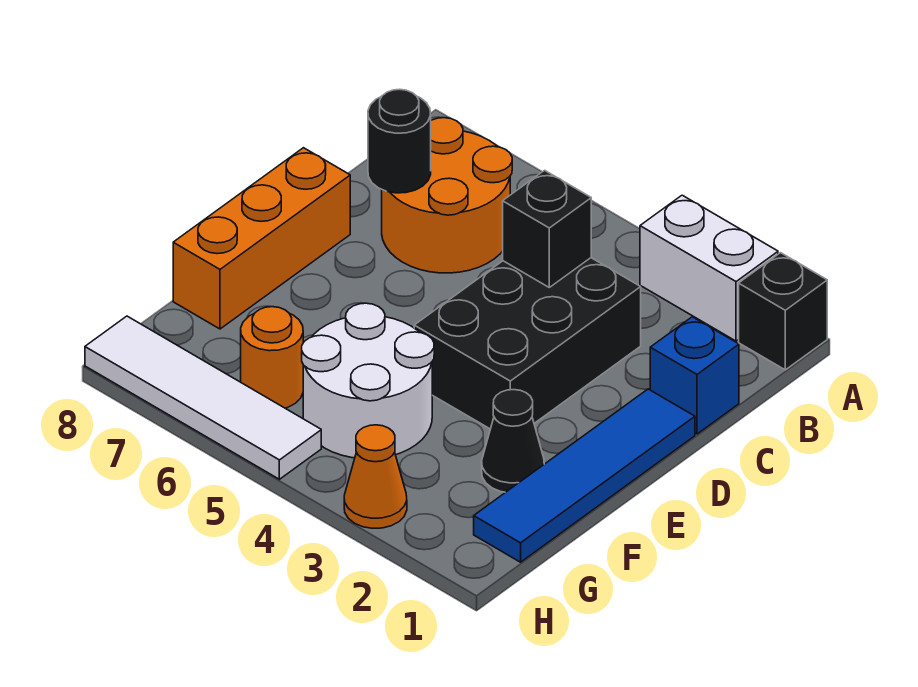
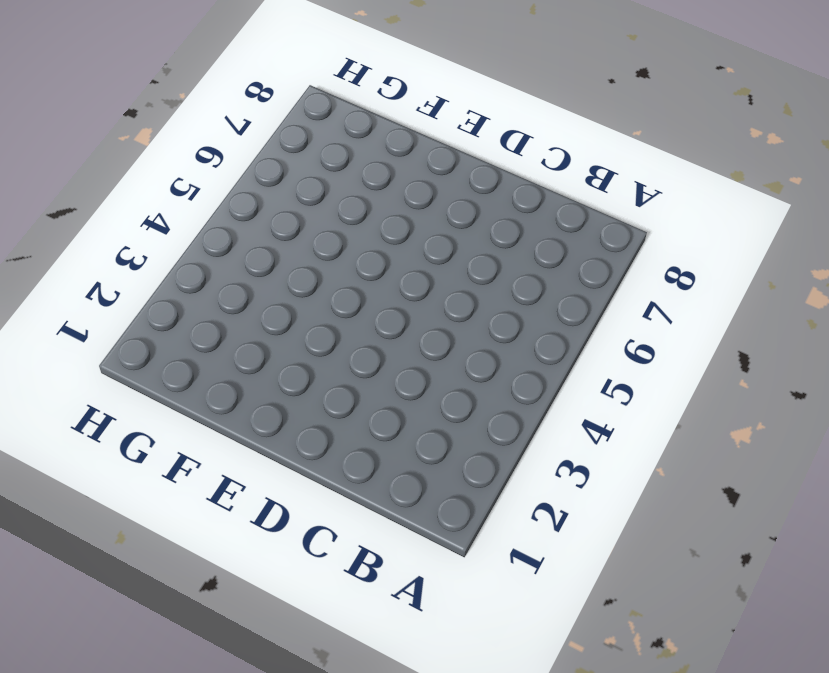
none -> black brick A1 level 1
none -> white brick A2:A3 level 1
none -> orange round brick B6:C7 level 1

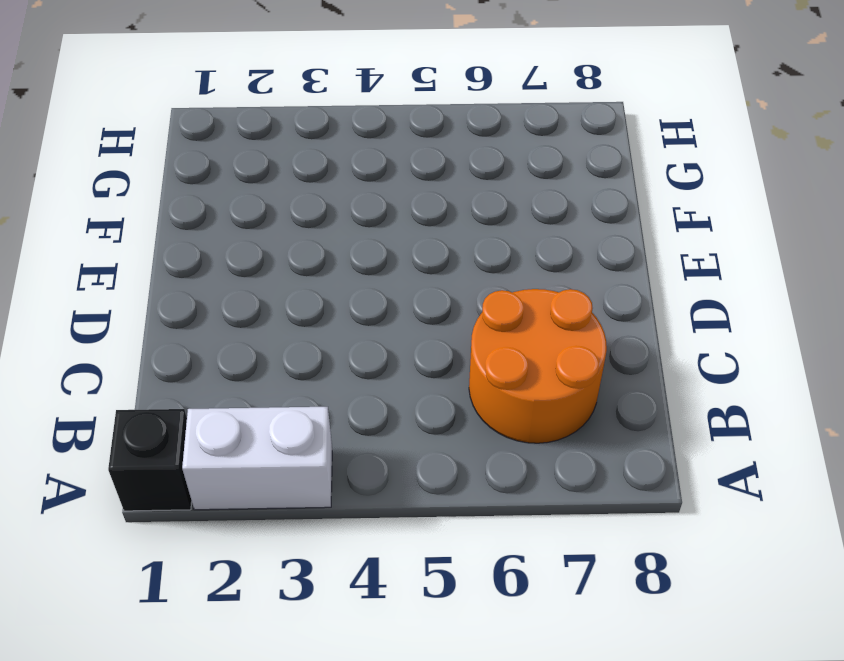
none -> blue brick C1 level 1
none -> black brick C3:E4 level 1
none -> blue tile D1:G1 level 1

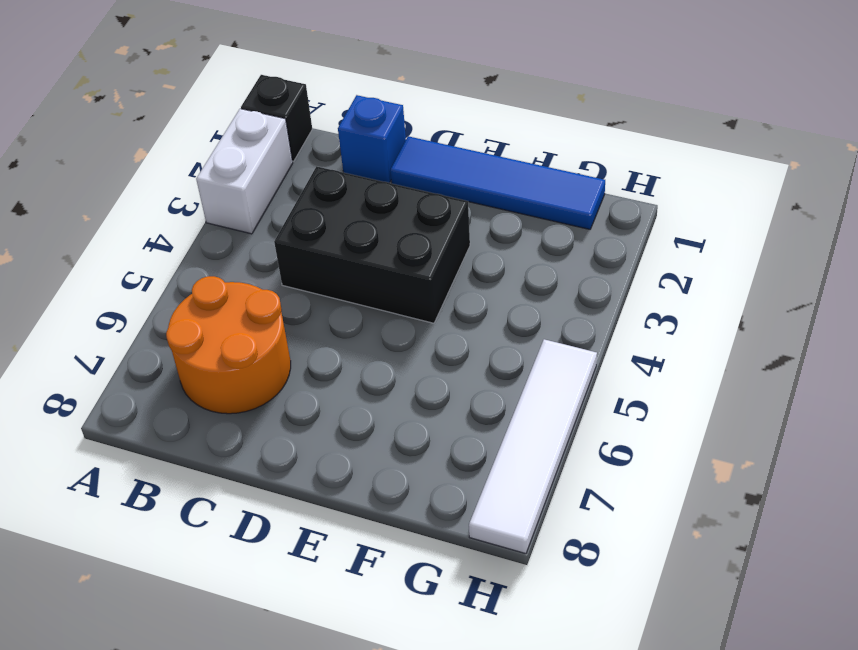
none -> orange brick D8:F8 level 1
none -> black cone F2 level 1
none -> white round brick F4:G5 level 1

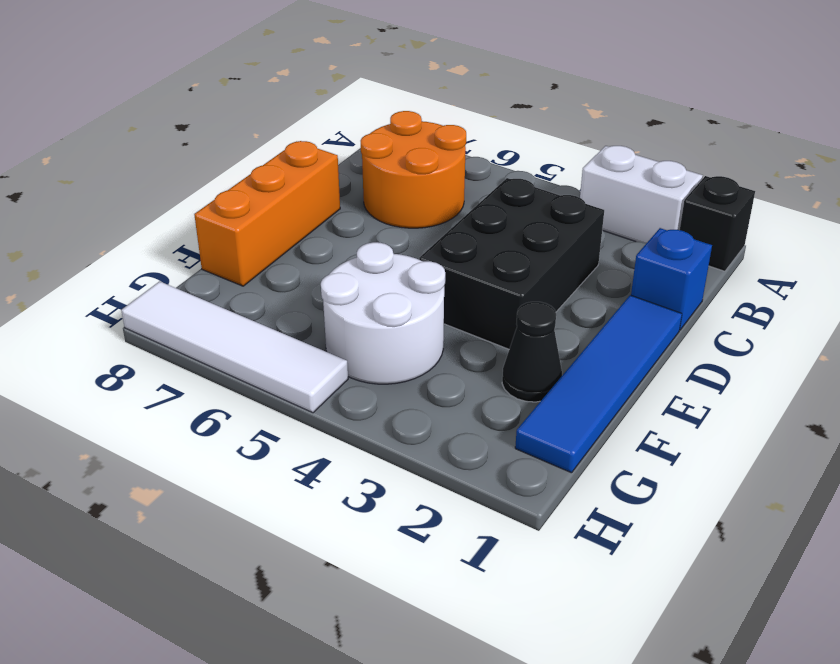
none -> orange round brick G6 level 1
none -> orange cone H3 level 1
none -> black brick C4 level 2

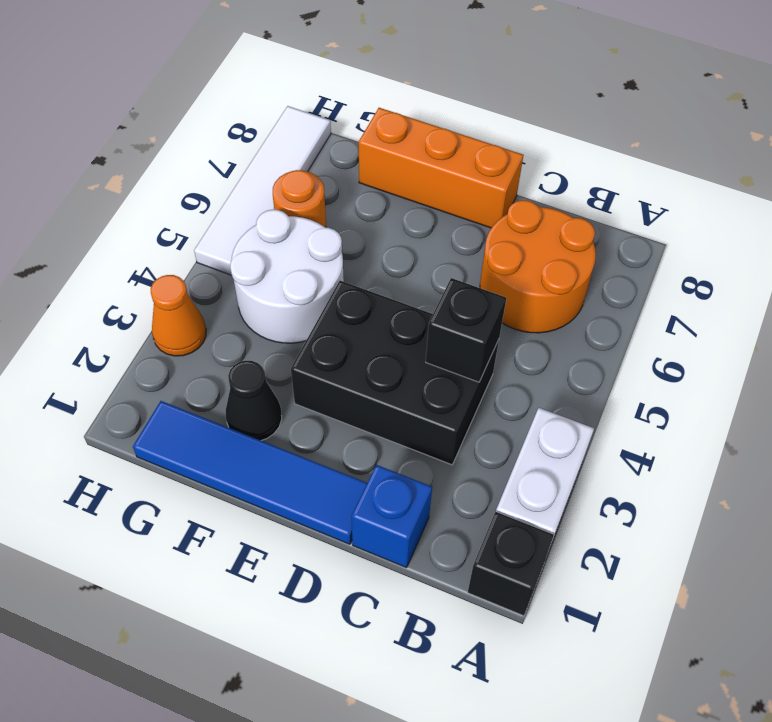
none -> black round brick C7 level 2

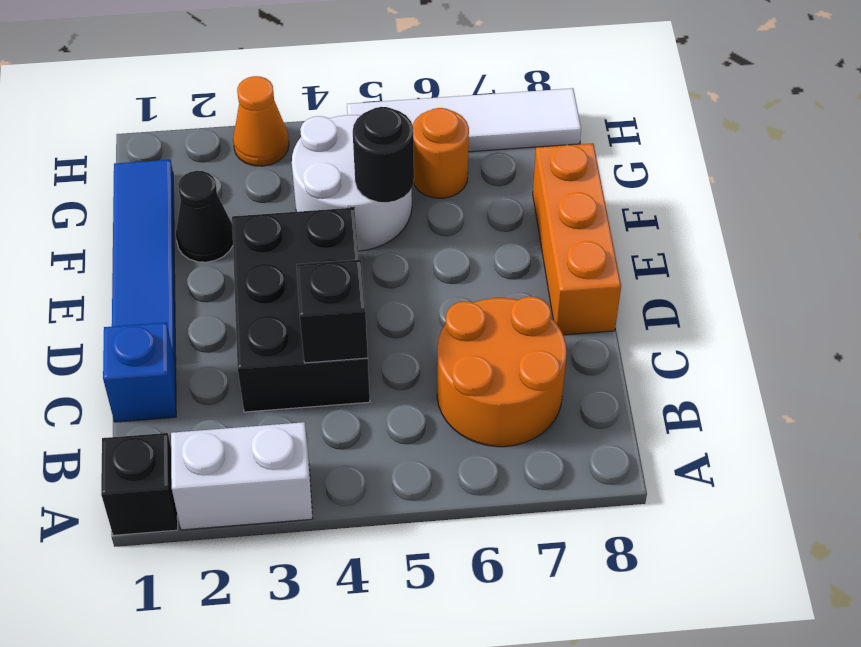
black round brick F5 level 2 -> black round brick C7 level 2

